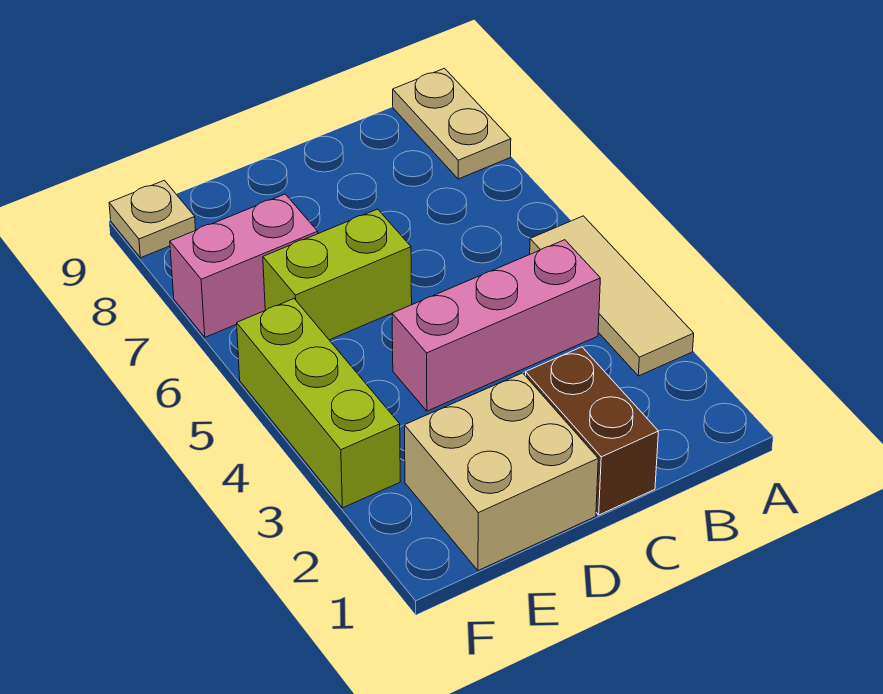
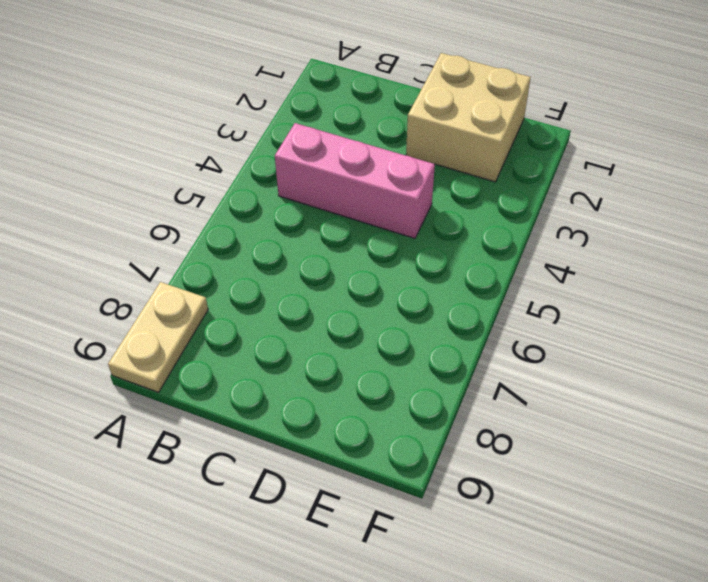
none -> tan tile A3:A5 level 1
none -> brown brick C1:C2 level 1

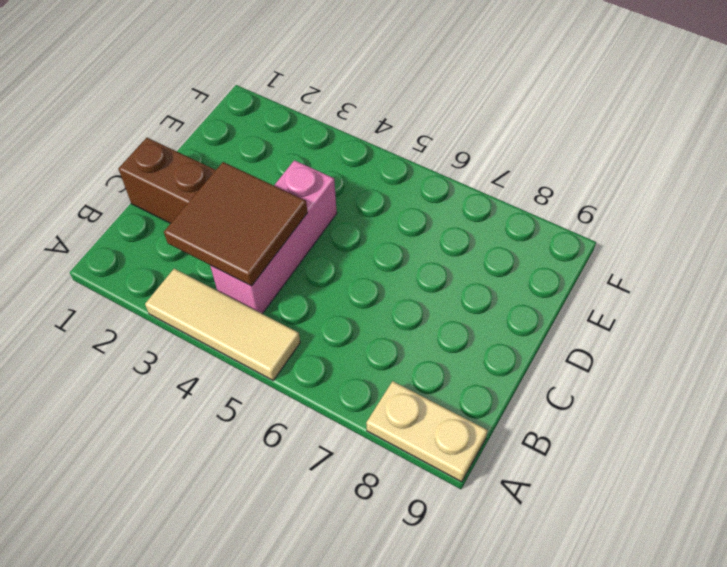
brown tile B3:C4 level 2 -> none
none -> tan brick D1:E2 level 1
none -> lime brick D6:E6 level 1

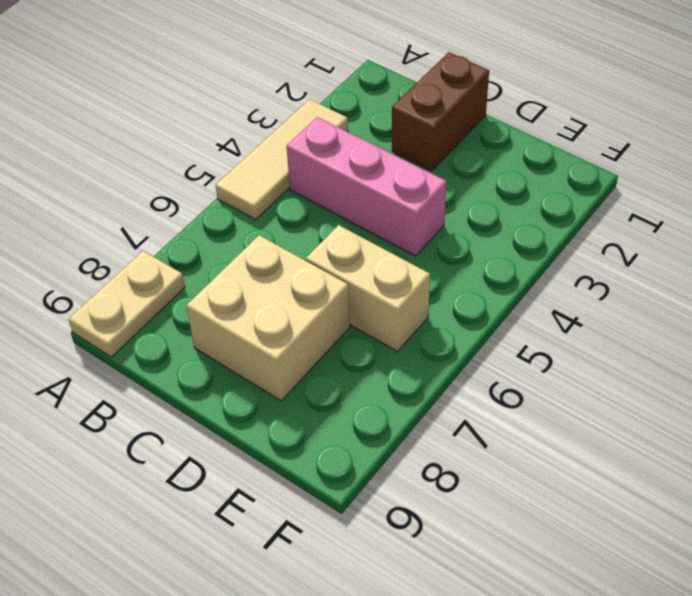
tan brick C7:D8 level 1 -> tan brick D1:E2 level 1
tan brick D6:E6 level 1 -> lime brick D6:E6 level 1
none -> pink brick E7:F7 level 1
none -> lime brick F3:F5 level 1

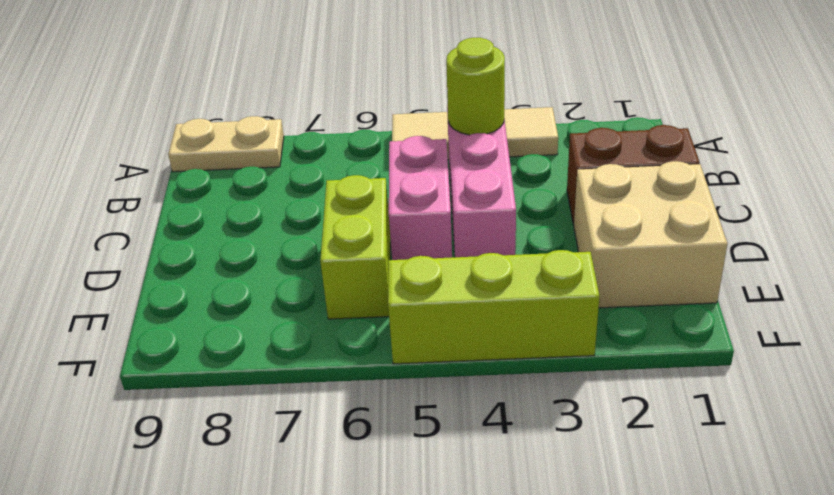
lime round brick B4 level 2 -> none
pink brick C5:D5 level 1 -> pink brick E7:F7 level 1
none -> tan plate F9 level 1

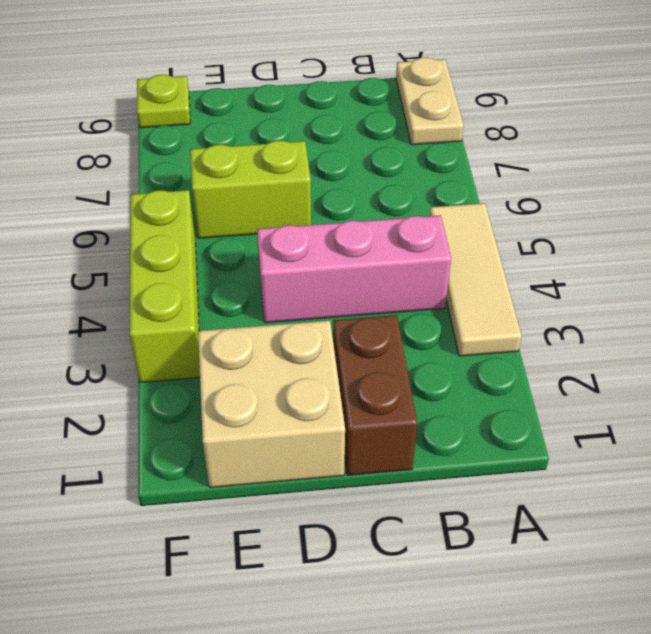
lime plate F9 level 1 -> tan plate F9 level 1
none -> pink brick E7:F7 level 1

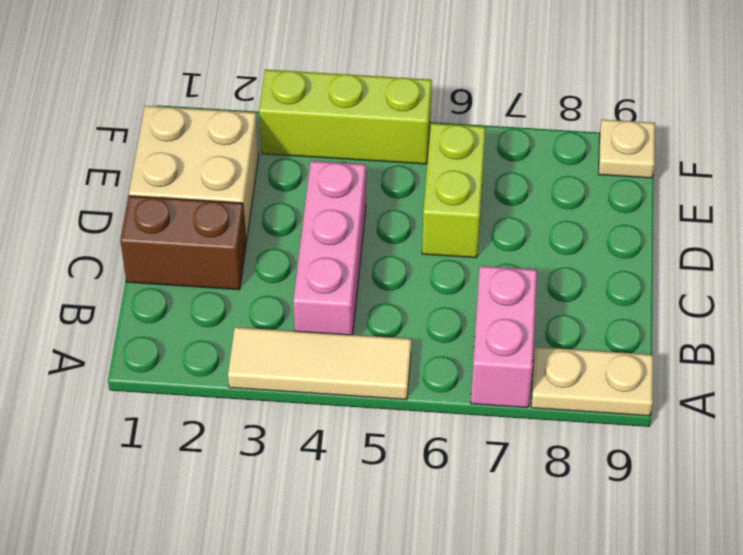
pink brick A7:B7 level 1 -> pink brick E7:F7 level 1

